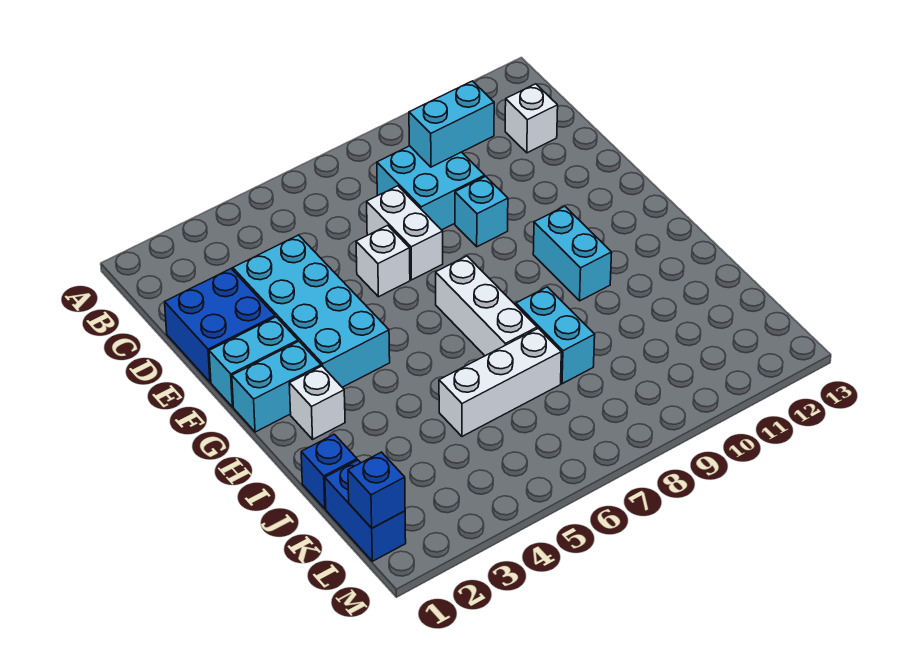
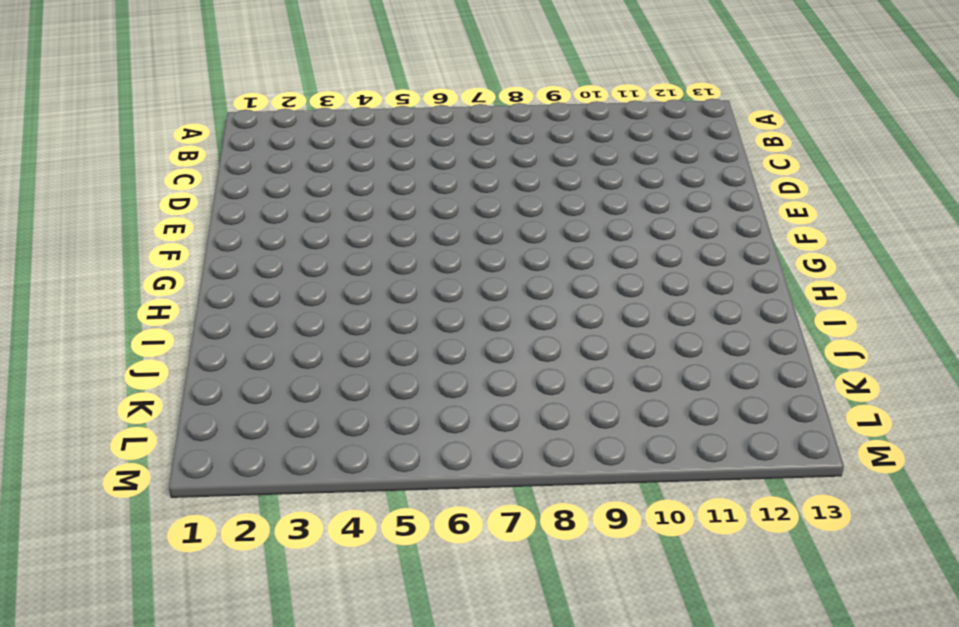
none -> cyan brick C8:D9 level 1
none -> white brick C12 level 1
none -> blue brick D1:E2 level 1

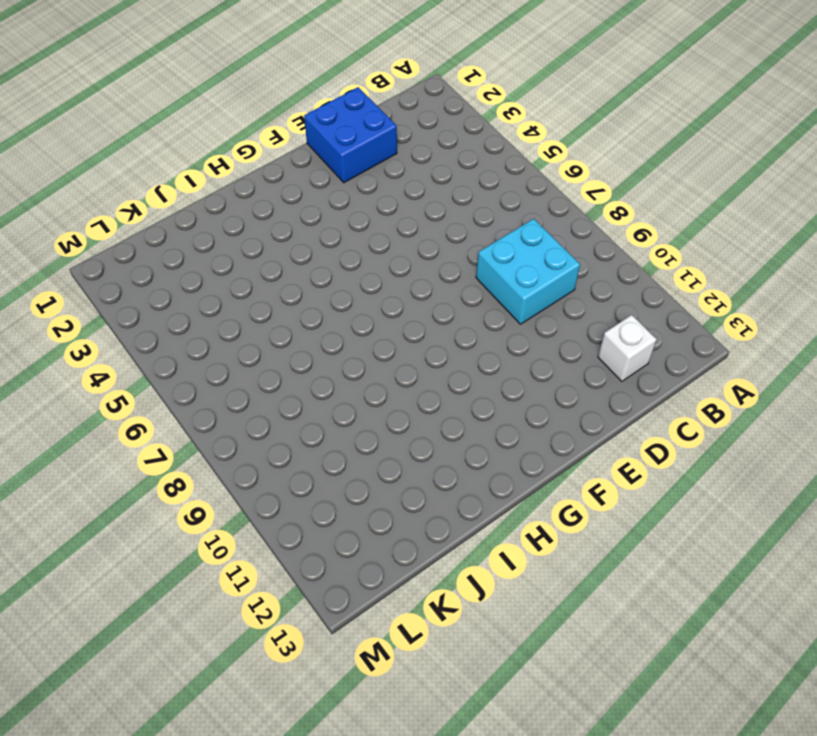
none -> cyan brick D3:G4 level 1
none -> white brick D7:E7 level 1
none -> white brick E6 level 1

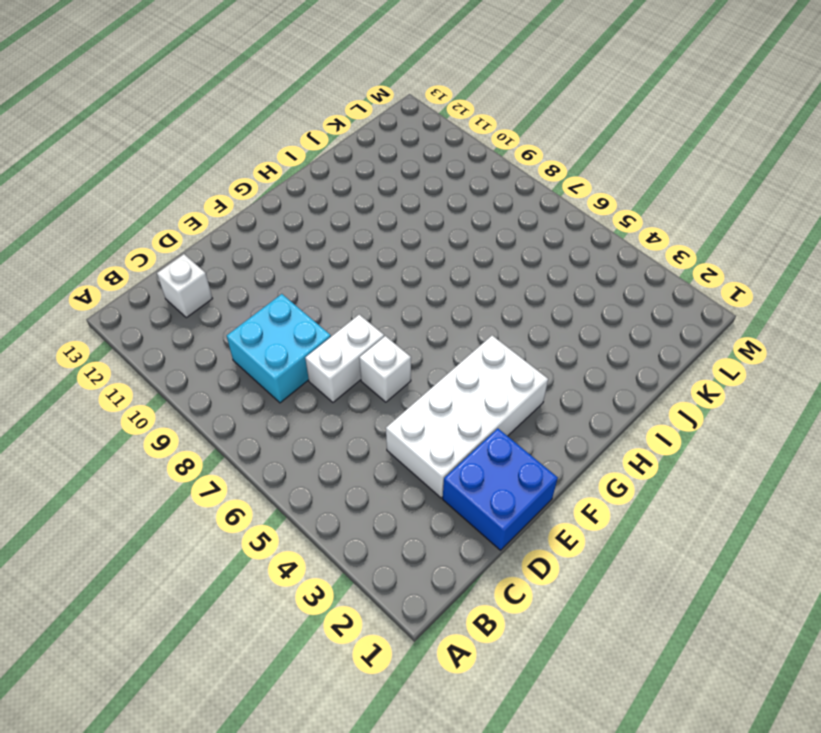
white brick D3:G4 level 1 -> cyan brick D3:G4 level 1
none -> cyan brick E9 level 1
none -> cyan brick F1:F2 level 1
none -> cyan brick G1:G2 level 1

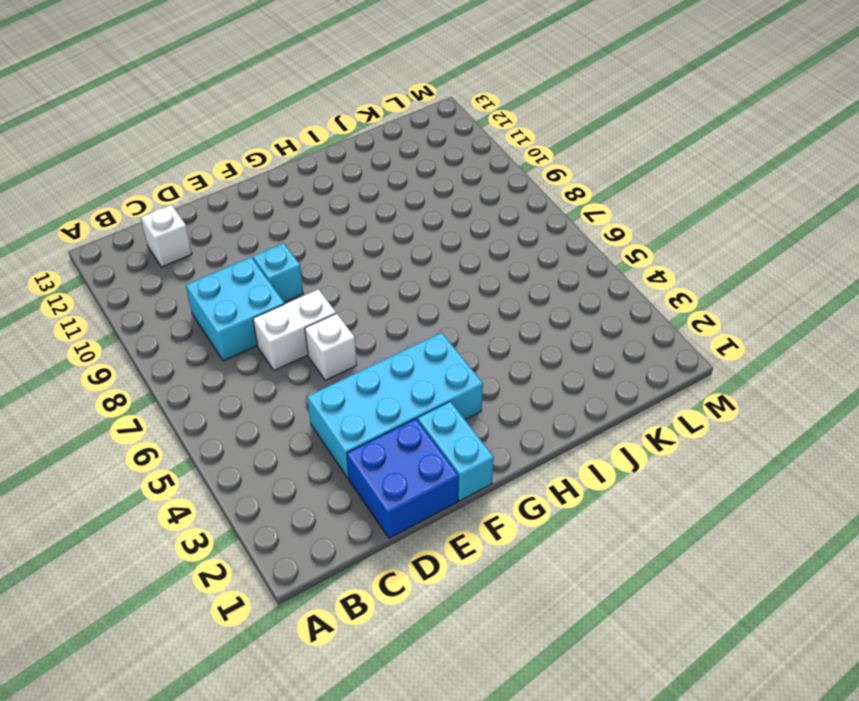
none -> cyan brick G1:G2 level 1
none -> white brick G7:I7 level 1
none -> cyan brick G10:H10 level 1

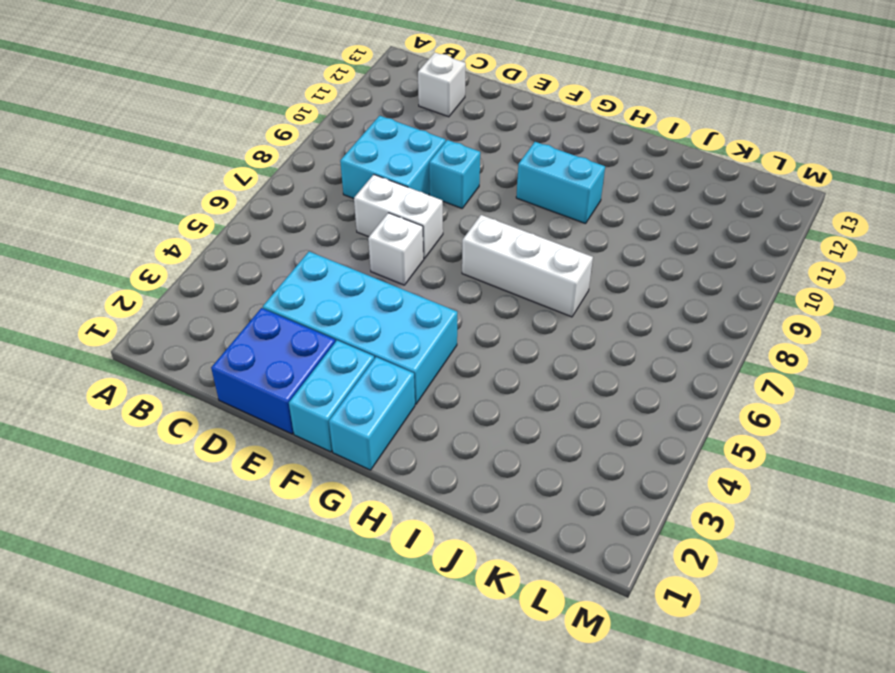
none -> white brick H2 level 1
none -> cyan brick I8:J8 level 1
none -> blue brick J1 level 1

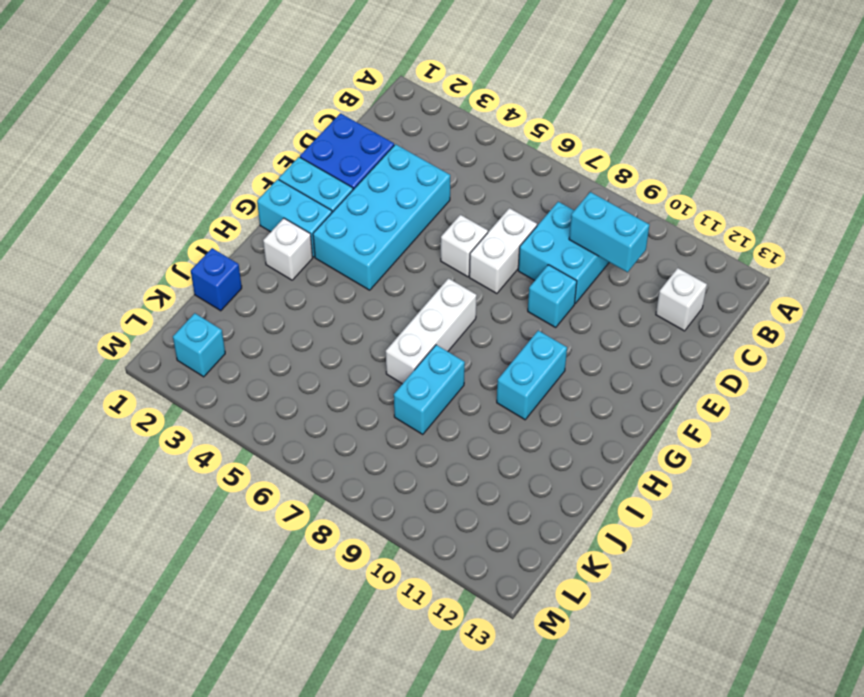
cyan brick L2 level 1 -> none
none -> white brick J5:J7 level 1
none -> blue brick K1:L1 level 1
none -> blue brick L1 level 2

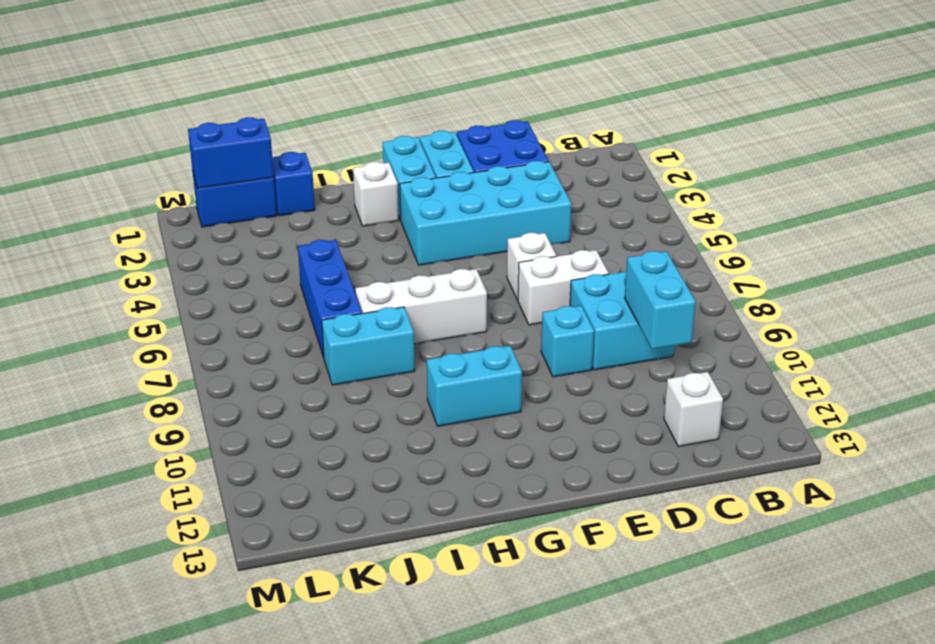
blue brick J5:J7 level 1 -> white brick J5:J7 level 1
blue brick K1:L1 level 2 -> blue brick L1 level 2

